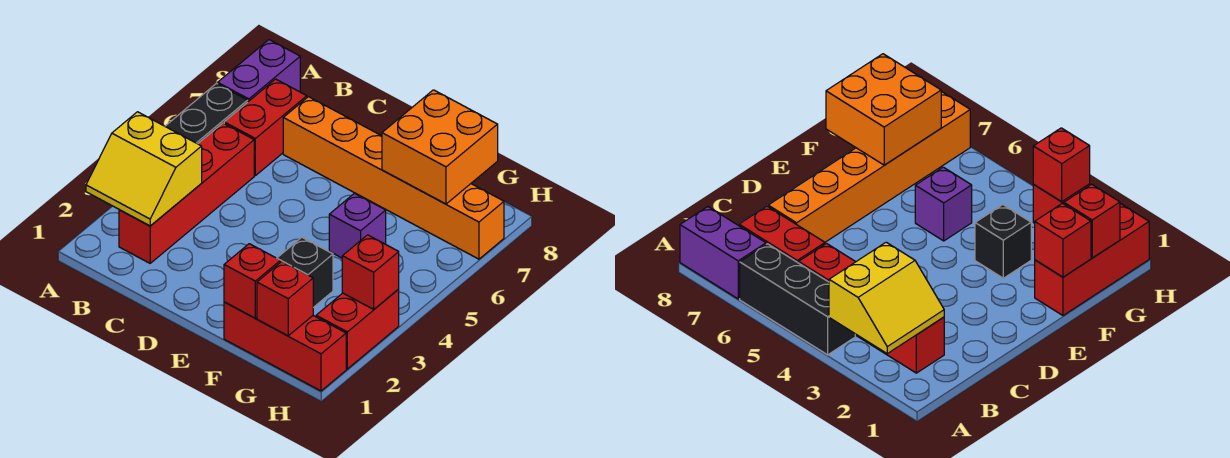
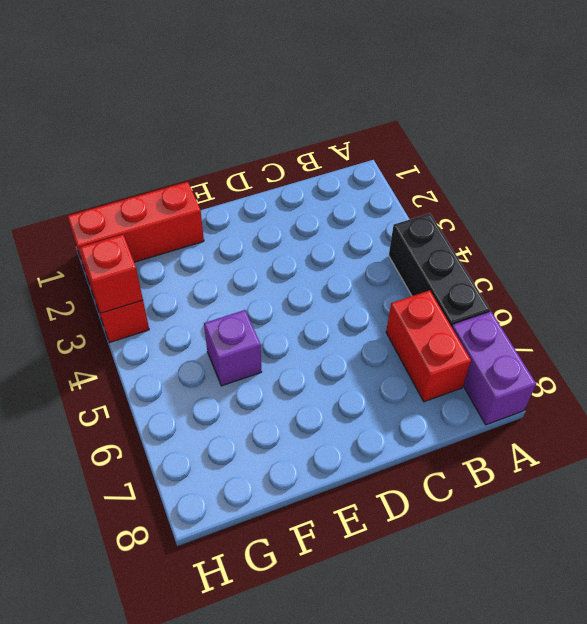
none -> red brick B2:B5 level 1
none -> orange brick C7:H7 level 1
none -> black brick F3 level 1

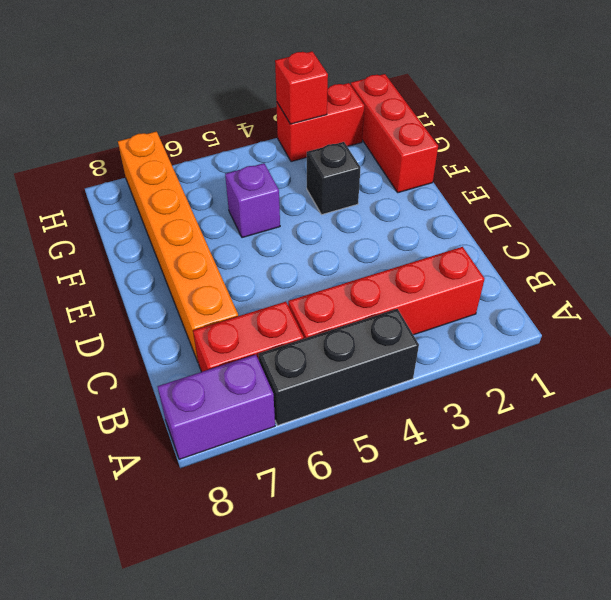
none -> yellow slope A2:B3 level 2 top 3
none -> red brick F1 level 2
none -> orange brick F7:G8 level 2

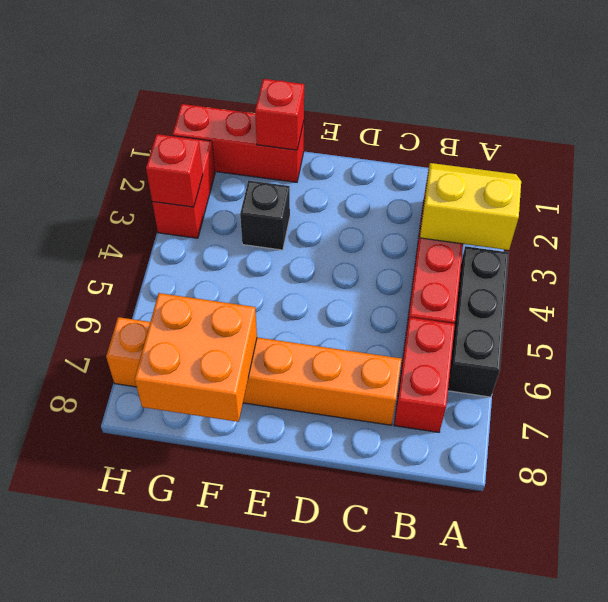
none -> purple brick A7:A8 level 1
none -> purple brick F5 level 1
none -> red brick G1 level 2

